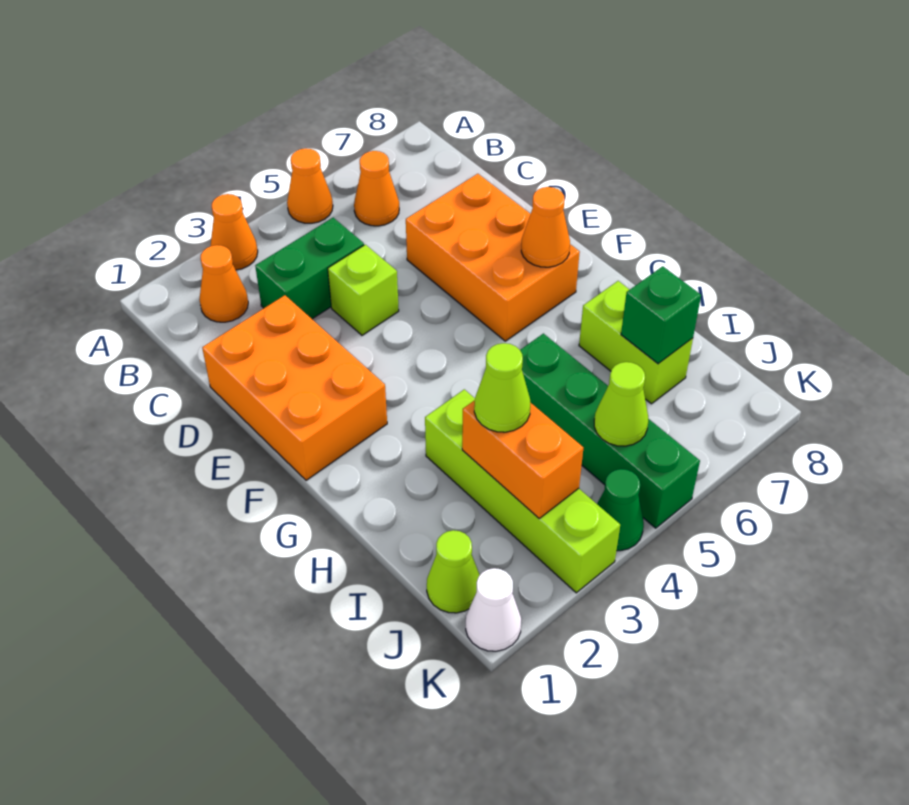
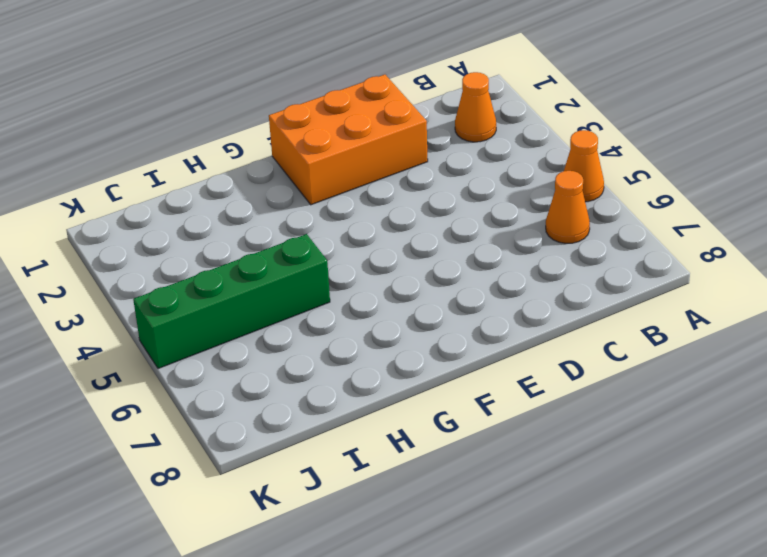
none -> orange cone A3 level 1
none -> green brick C3:C4 level 1
none -> lime brick D4 level 1

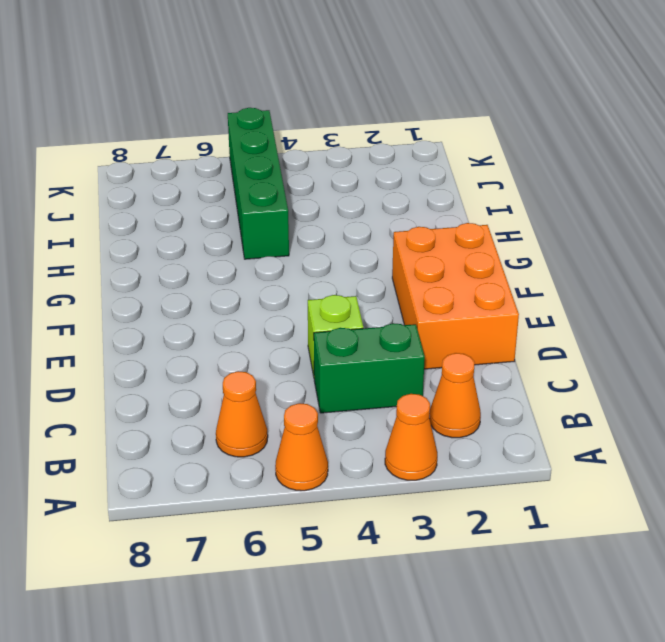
none -> orange brick D6:F7 level 1
none -> lime brick H3:K3 level 1
none -> lime brick H7:I7 level 1

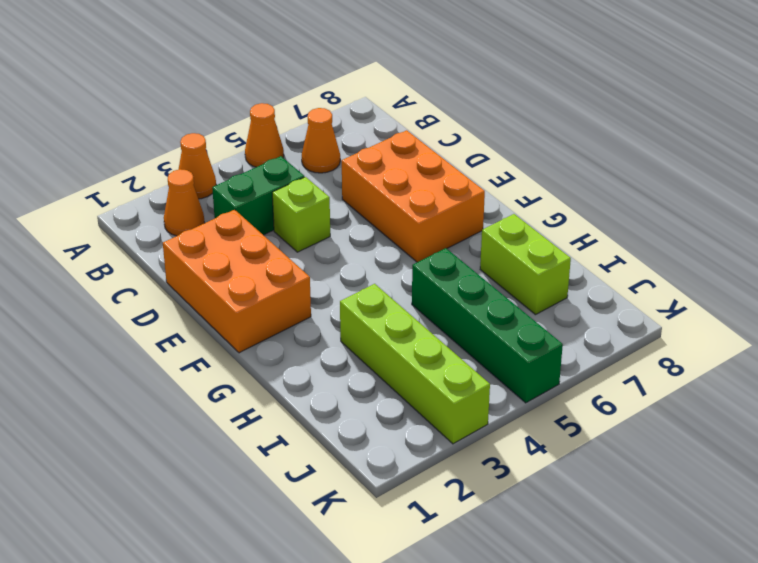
none -> lime cone J1 level 1
none -> white cone K1 level 1
none -> green cone K4 level 1

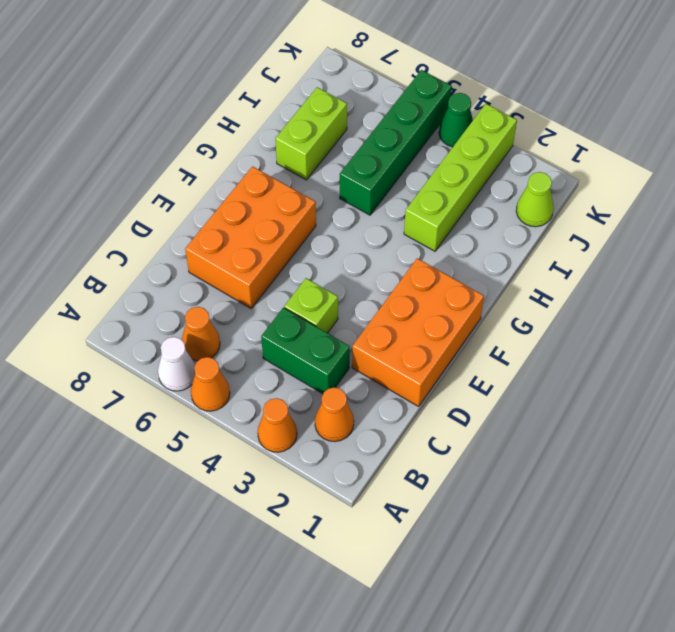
white cone A6 level 1 -> white cone K1 level 1
none -> orange cone F7 level 2
none -> orange brick I3:J3 level 2
none -> green brick I7 level 2

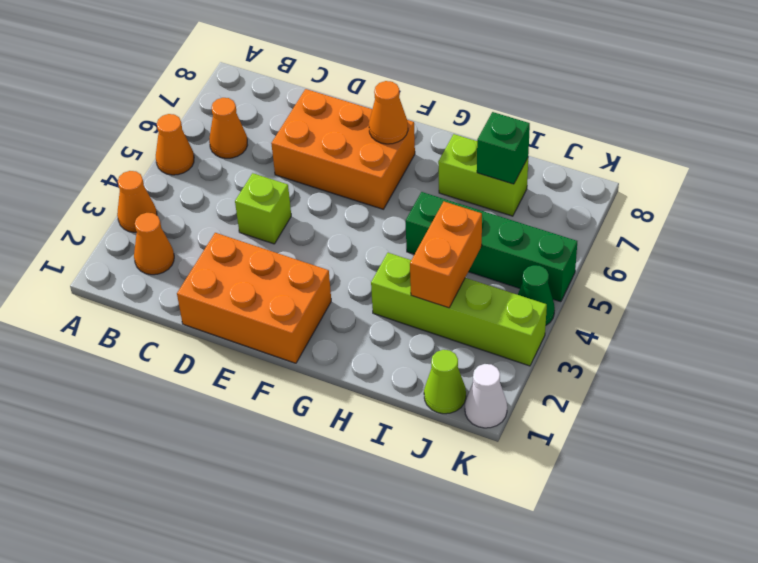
orange brick I3:I4 level 2 -> orange brick I3:J3 level 2
none -> green brick C3:C4 level 1
none -> lime cone J5 level 2
none -> lime cone I3 level 3

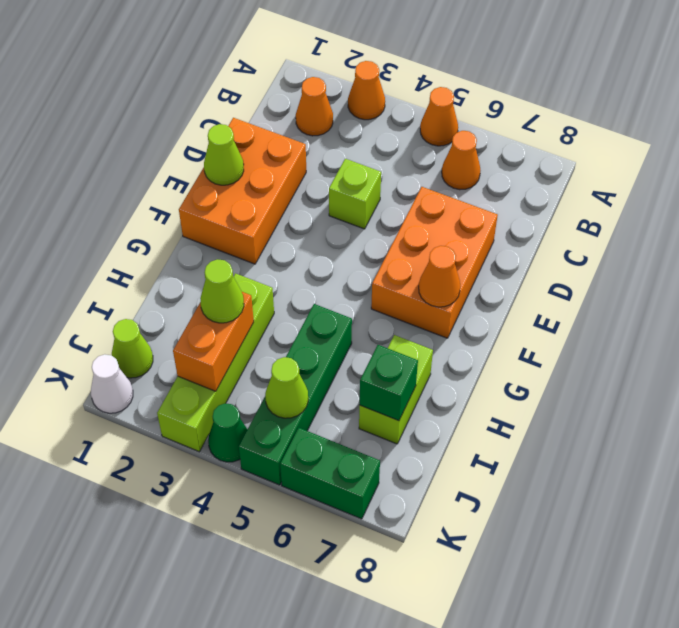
lime cone E1 level 2 -> none
green brick K6:K7 level 1 -> green brick C3:C4 level 1

